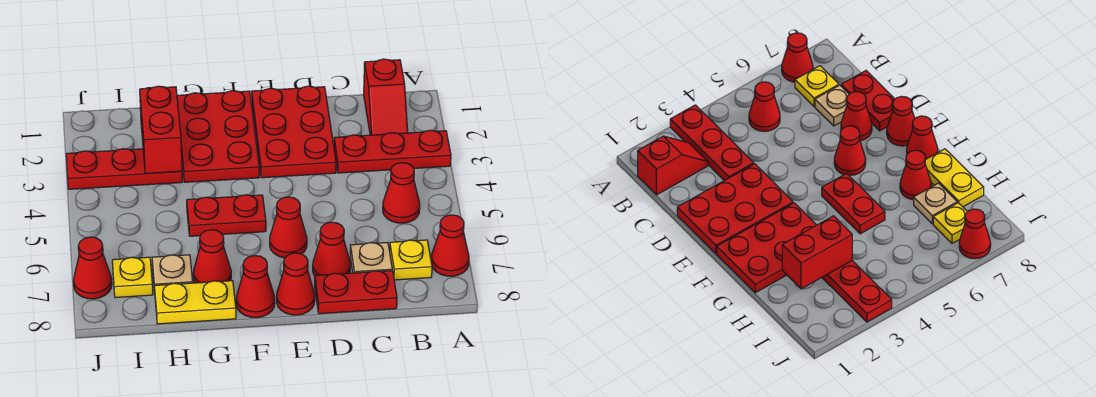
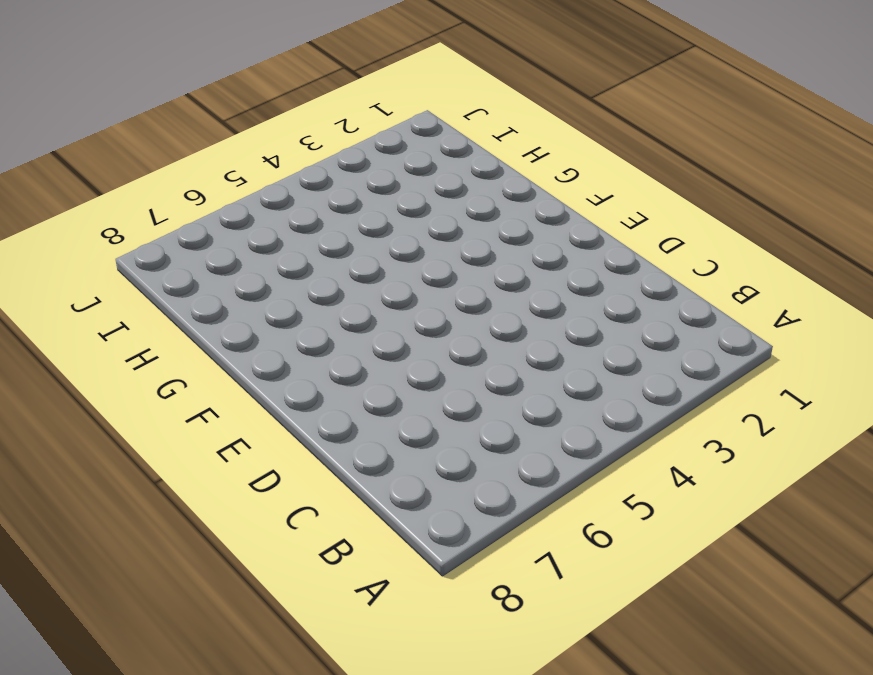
none -> red plate A3:C3 level 1
none -> red cone A7 level 1
none -> red slope B1:B2 level 1 top 1

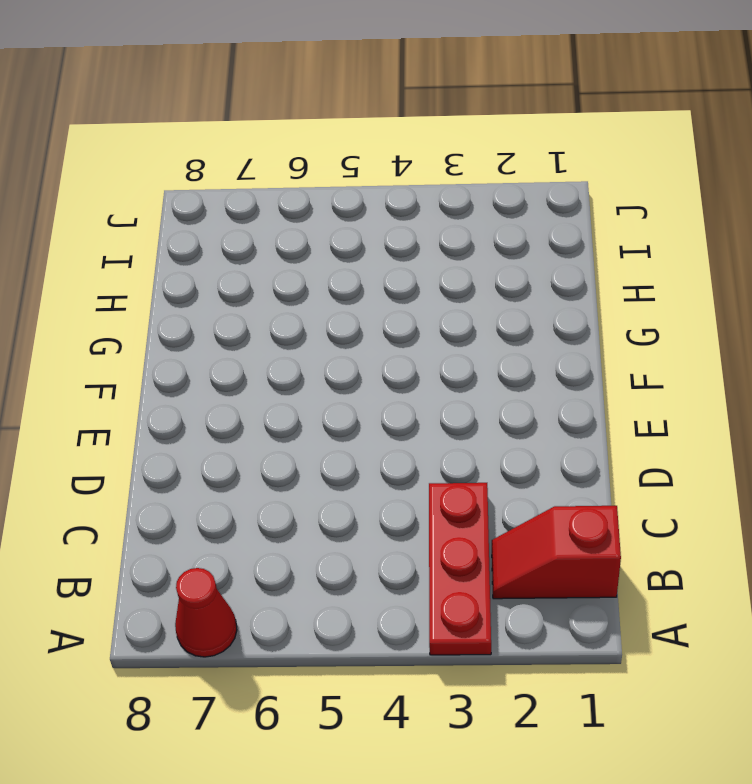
none -> red cone B5 level 1
none -> yellow plate B7 level 1
none -> tan plate C7 level 1

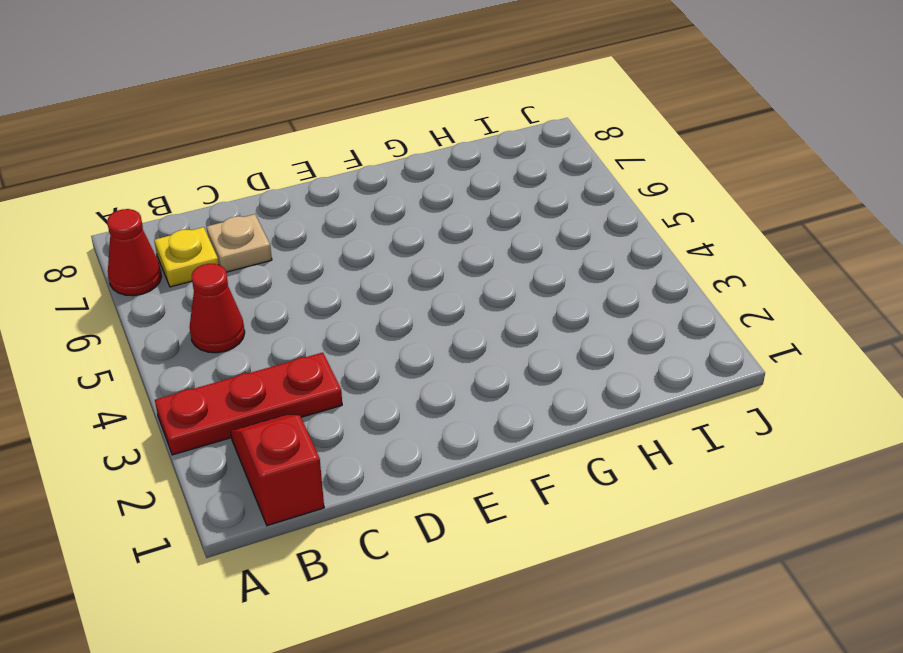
none -> red plate C8:D8 level 1
none -> red plate D1:E3 level 1
none -> red cone D7 level 1

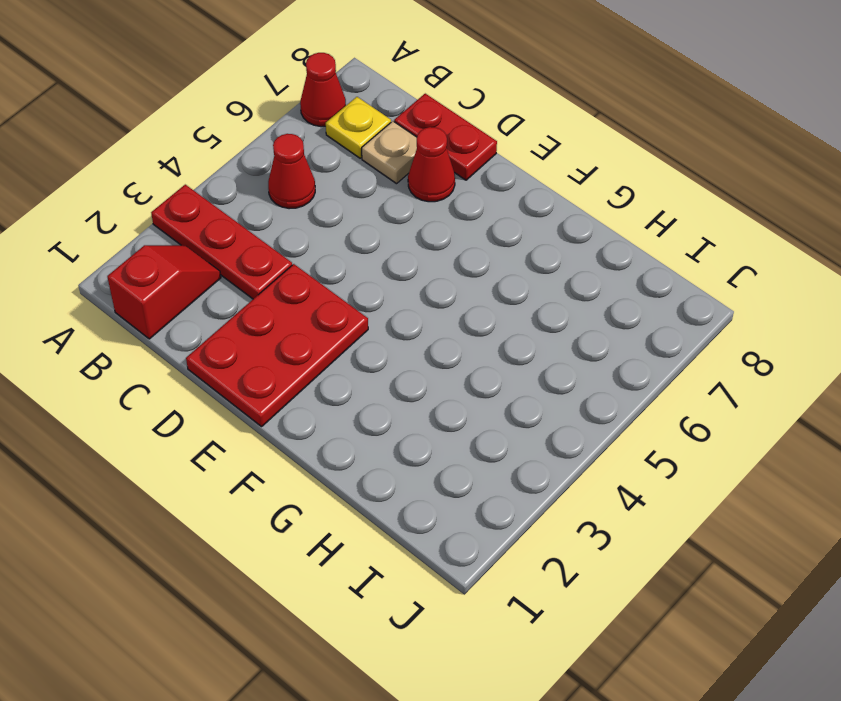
none -> red cone E6 level 1
none -> red cone E8 level 1
none -> red plate F1:G3 level 1

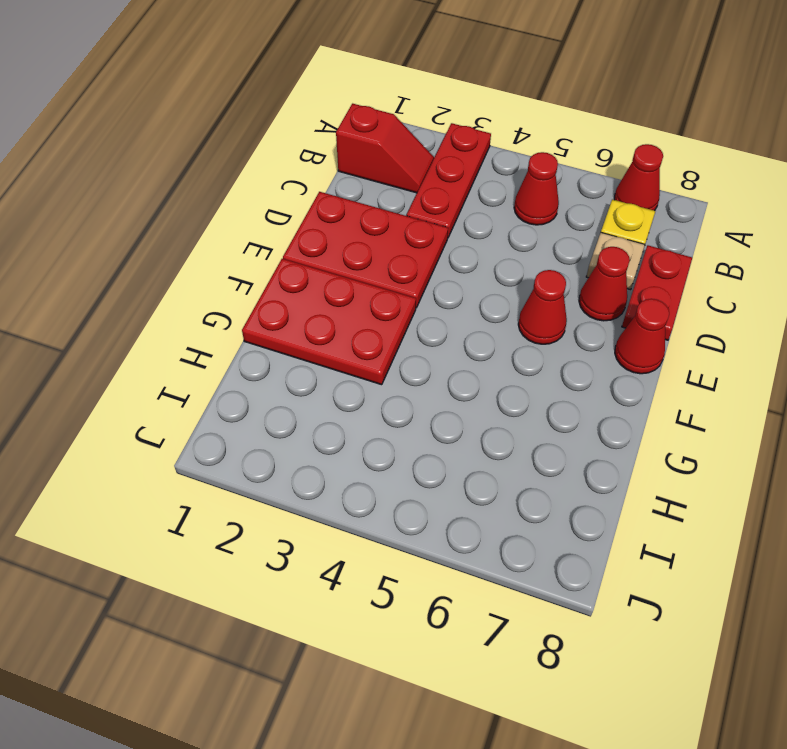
none -> red plate F5:G5 level 1
none -> red cone F8 level 1
none -> red cone G7 level 1

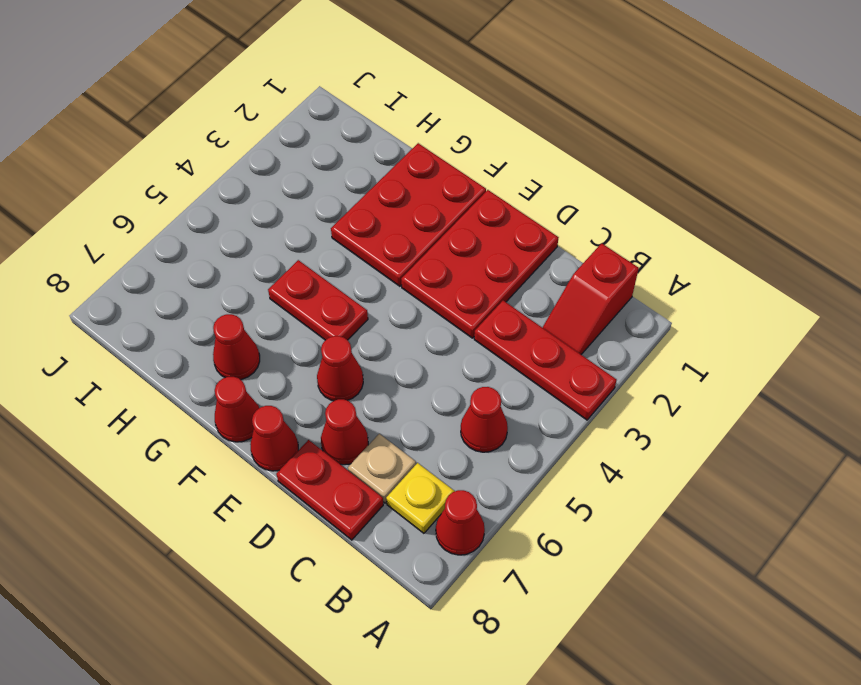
none -> yellow plate G8:H8 level 1
none -> red plate H3:J3 level 1
none -> tan plate H7 level 1

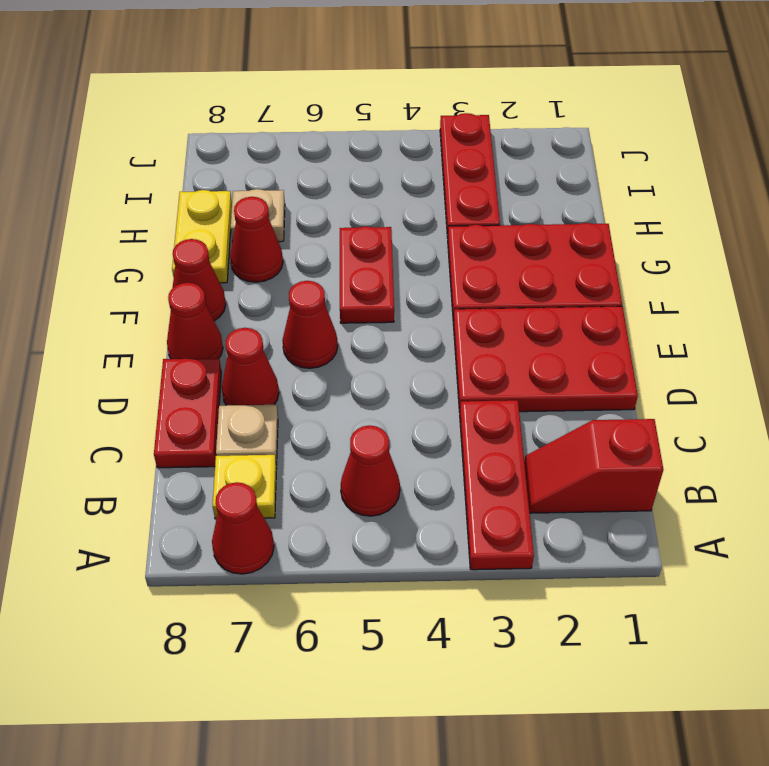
none -> yellow plate I7 level 1
none -> red cone J7 level 1
none -> red brick H2:H3 level 2

